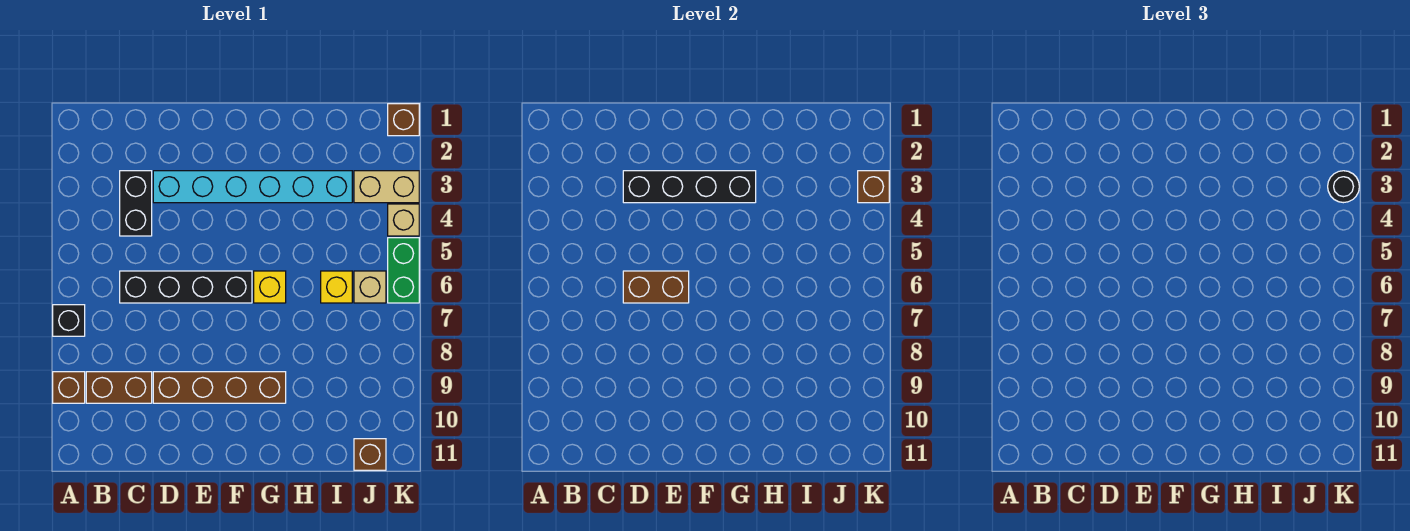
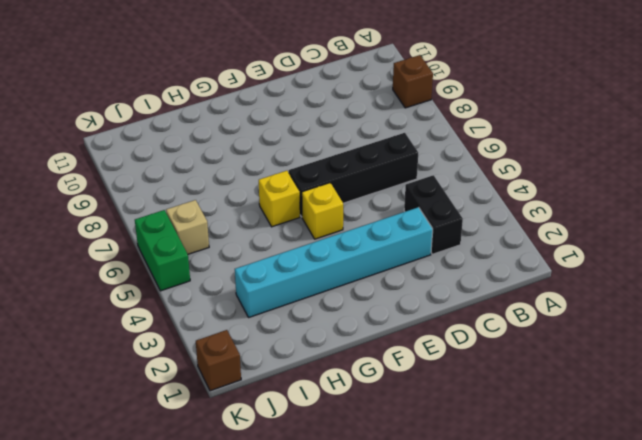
yellow brick F5 level 1 -> yellow brick I6 level 1
none -> black brick A7 level 1
none -> brown brick B9:C9 level 1
none -> brown brick D9:G9 level 1

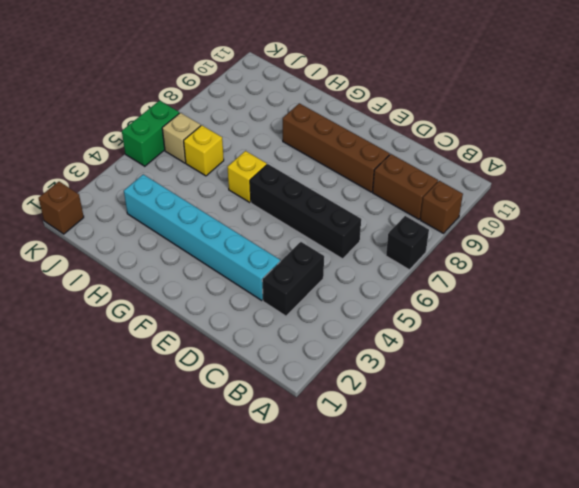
none -> tan brick J3:K3 level 1
none -> brown brick J11 level 1
none -> tan brick K4 level 1

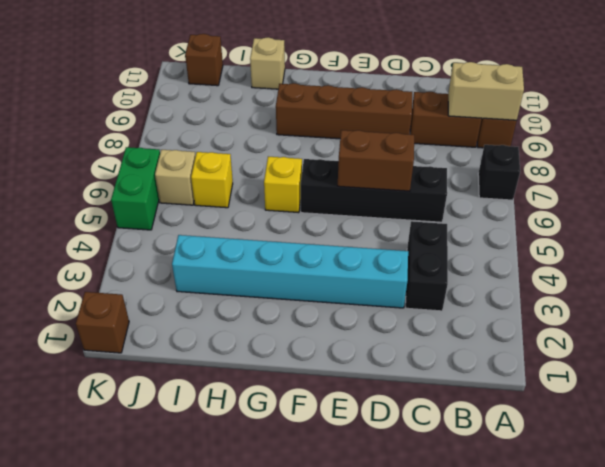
tan brick A9:B9 level 2 -> tan brick J3:K3 level 1
tan brick H11 level 1 -> tan brick K4 level 1
none -> black brick D3:G3 level 2
none -> brown brick K3 level 2
none -> black round brick K3 level 3

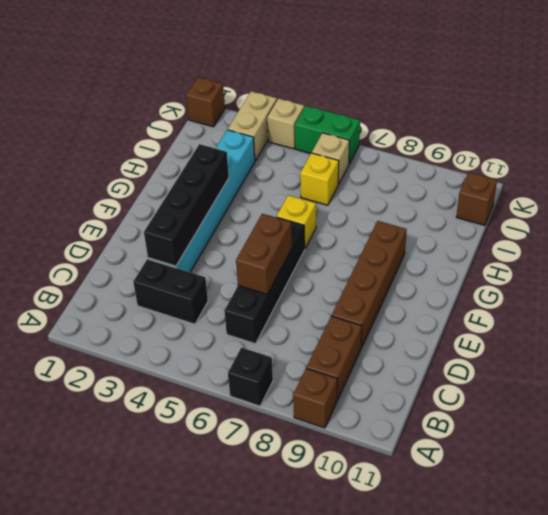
none -> brown brick K3 level 2
none -> black round brick K3 level 3

